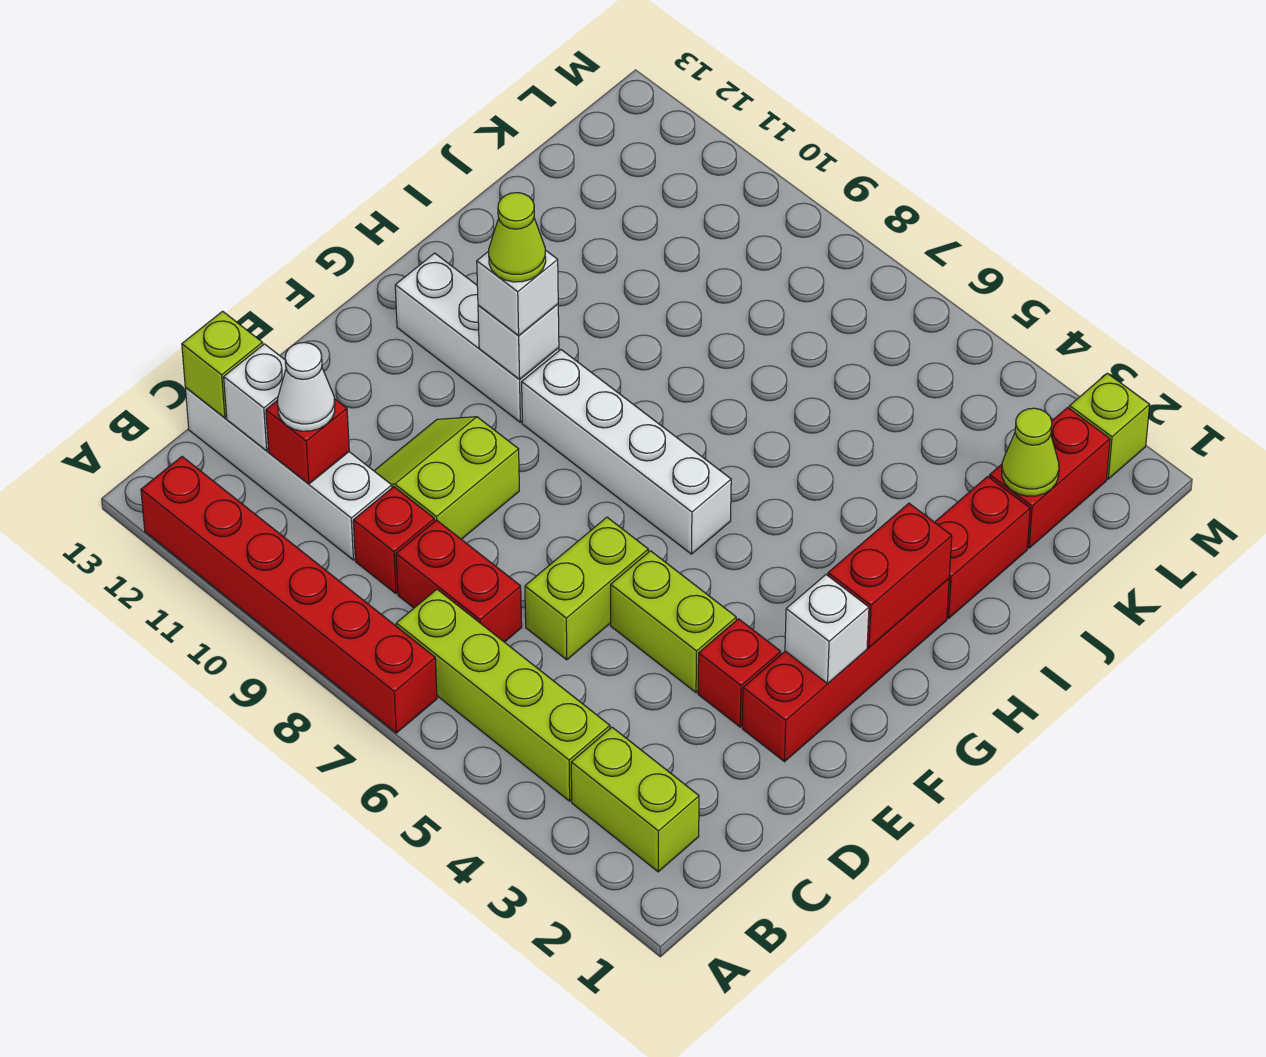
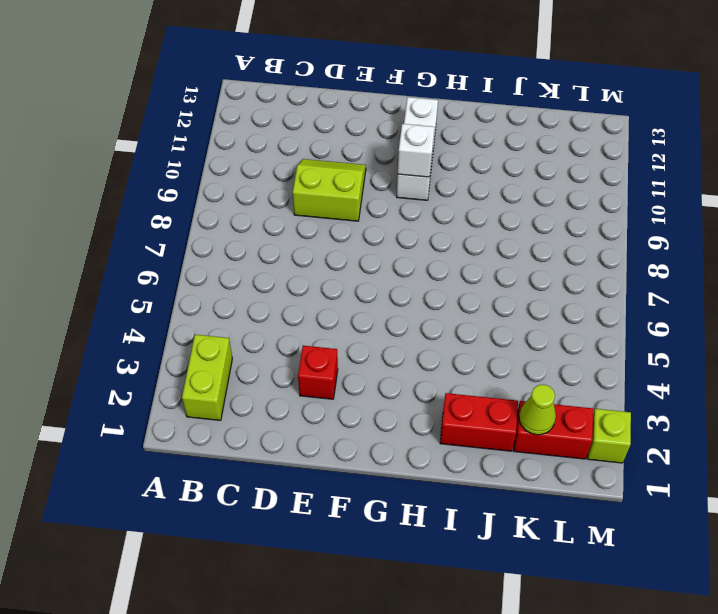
none -> red brick A7:A12 level 1
none -> lime brick B4:B7 level 1
none -> red brick C7:C8 level 1

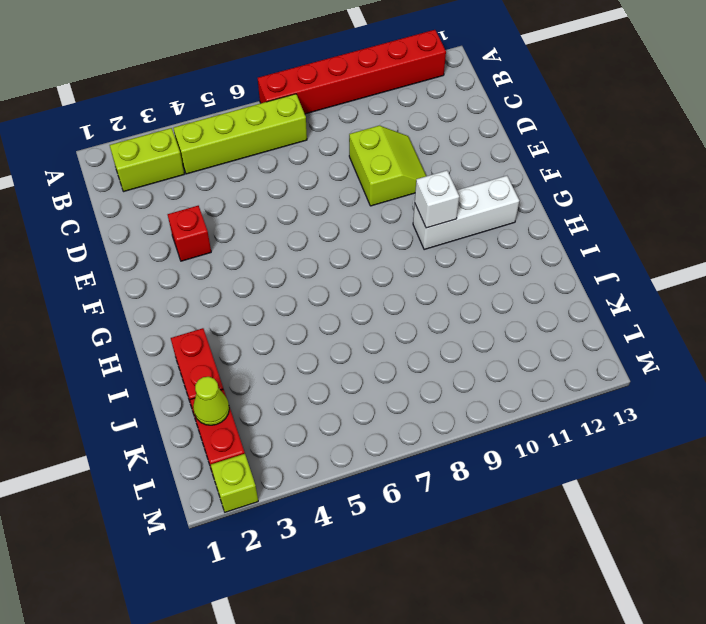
none -> red brick C7:C8 level 1
none -> red brick C9 level 1
none -> white brick C10:C13 level 1

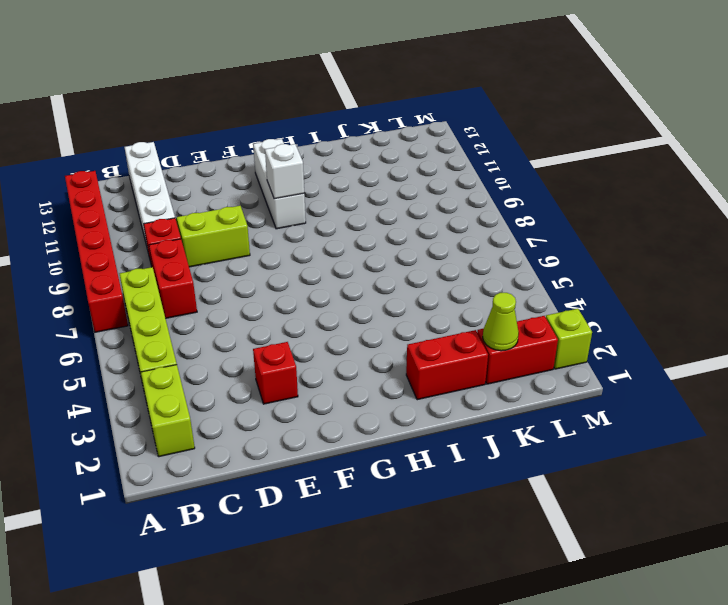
none -> lime brick D6:E6 level 1
none -> red brick E2:H2 level 1
none -> lime brick E4:E5 level 1

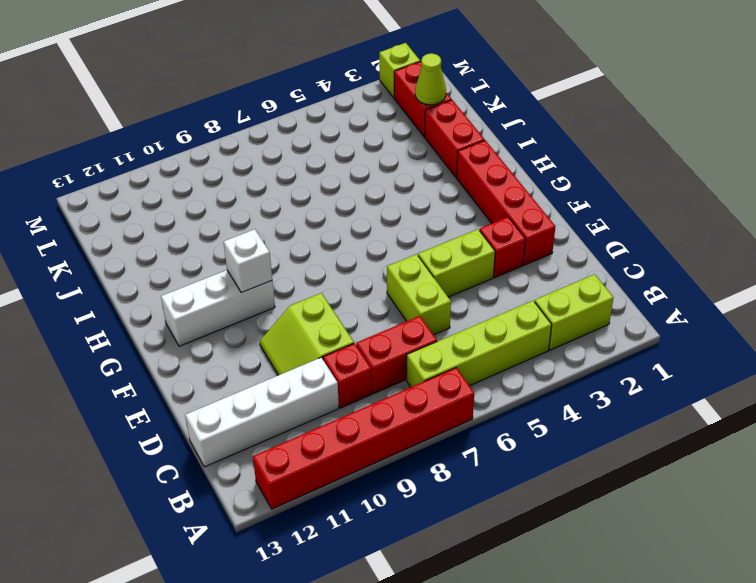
none -> white brick G6:G9 level 1
none -> red brick C11 level 2
none -> white brick C12 level 2

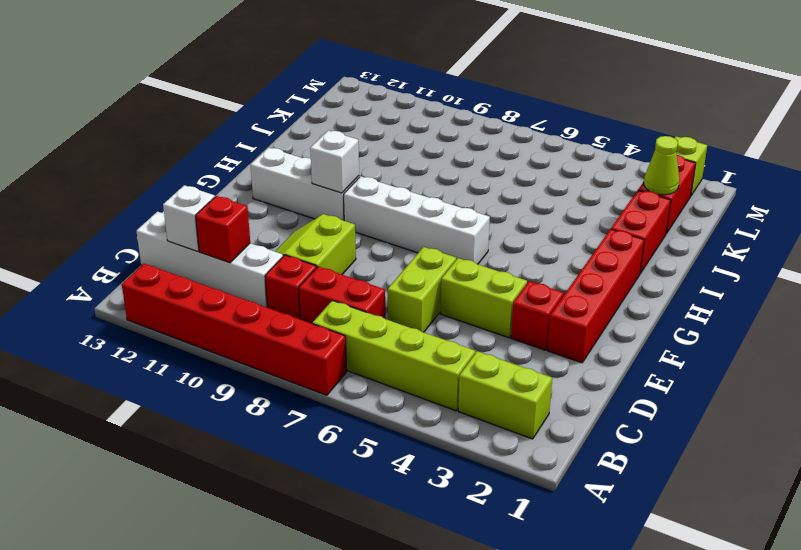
none -> lime brick C13 level 2
none -> white brick F2 level 2
none -> red brick G2:H2 level 2

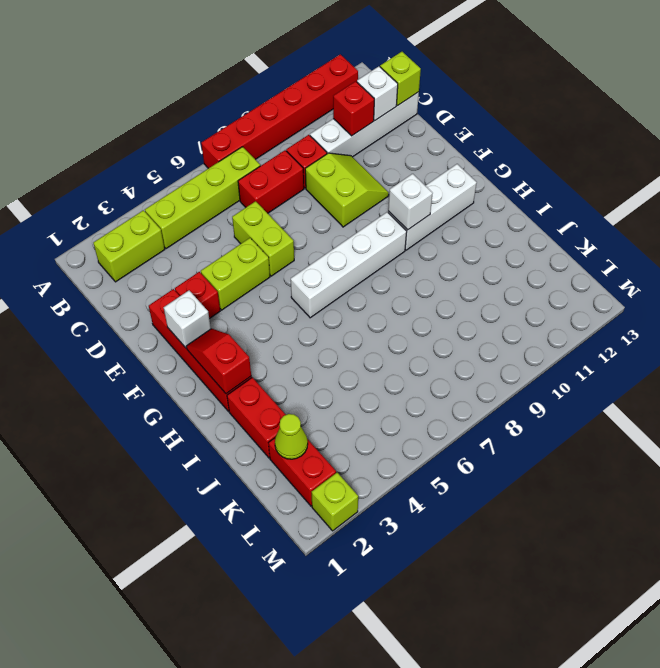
red slope G2:H2 level 2 top H -> red brick G2:H2 level 2
none -> white cone C11 level 3
none -> white brick G10 level 3
none -> lime cone G10 level 4

